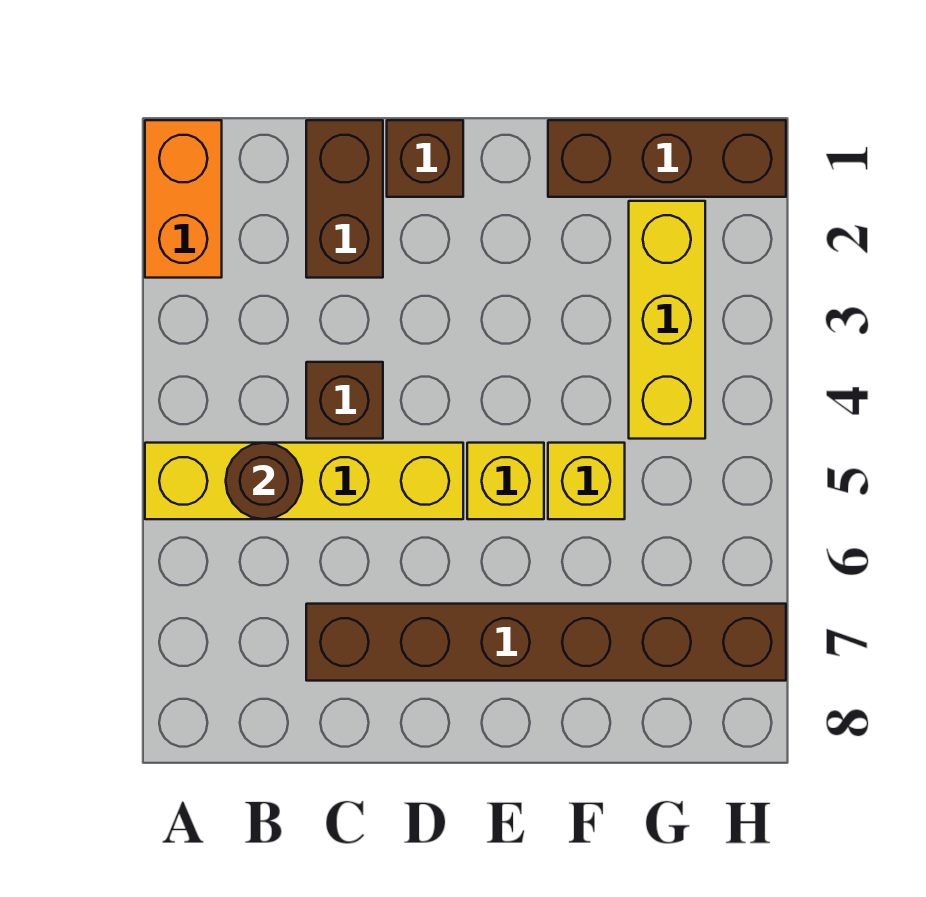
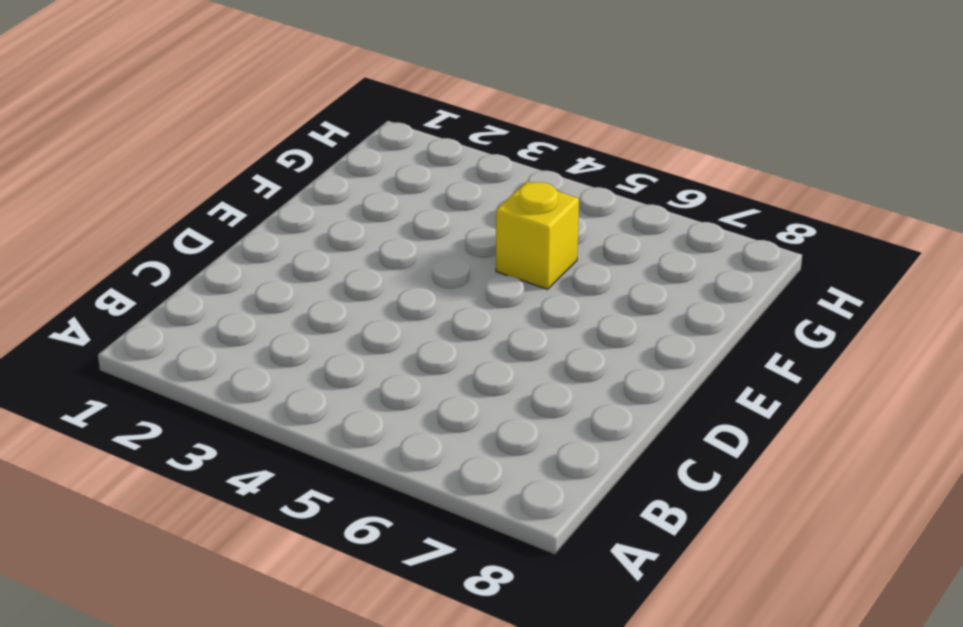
none -> orange brick A1:A2 level 1
none -> yellow brick A5:D5 level 1

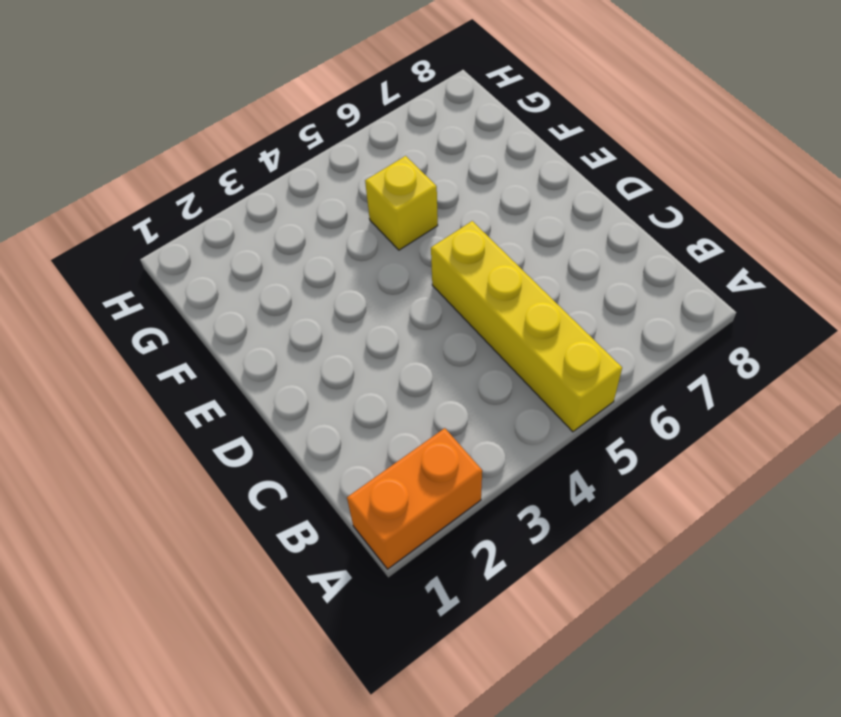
none -> brown brick C1:C2 level 1
none -> brown brick C4 level 1

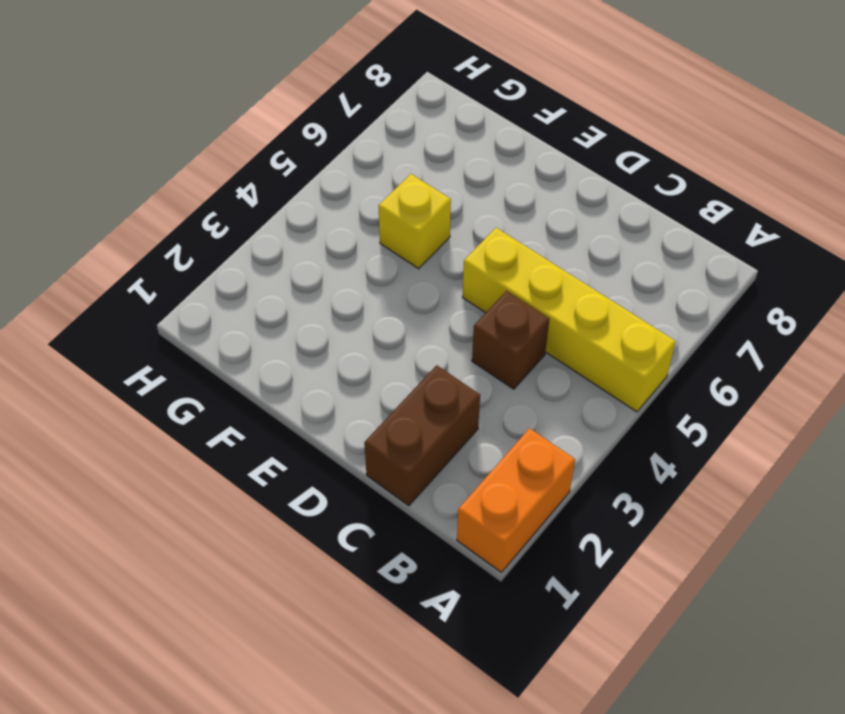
none -> brown brick C7:H7 level 1
none -> brown brick D1 level 1

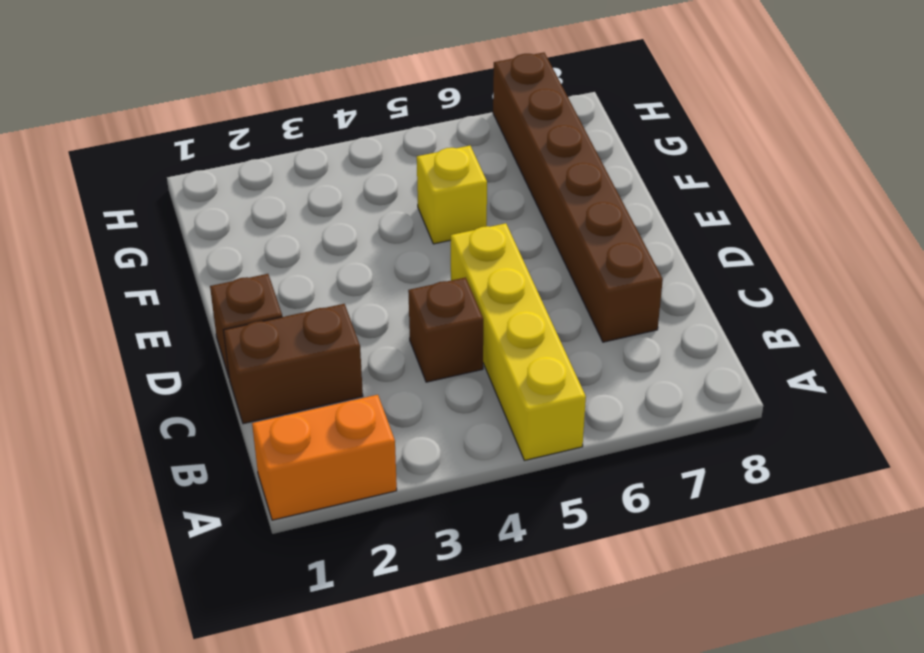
none -> yellow brick E5 level 1
none -> brown brick F1:H1 level 1

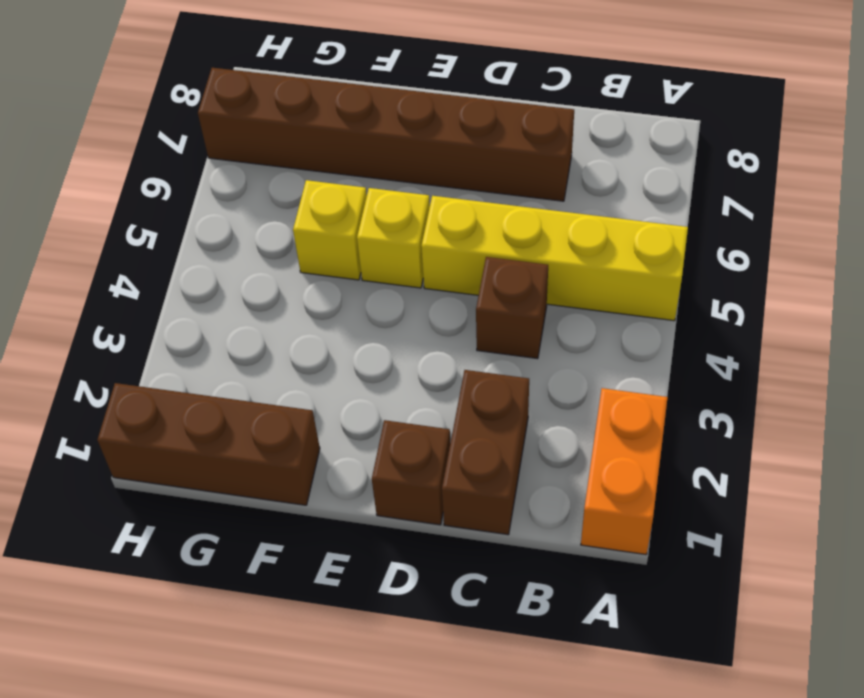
none -> yellow brick G2:G4 level 1
none -> brown round brick B5 level 2

